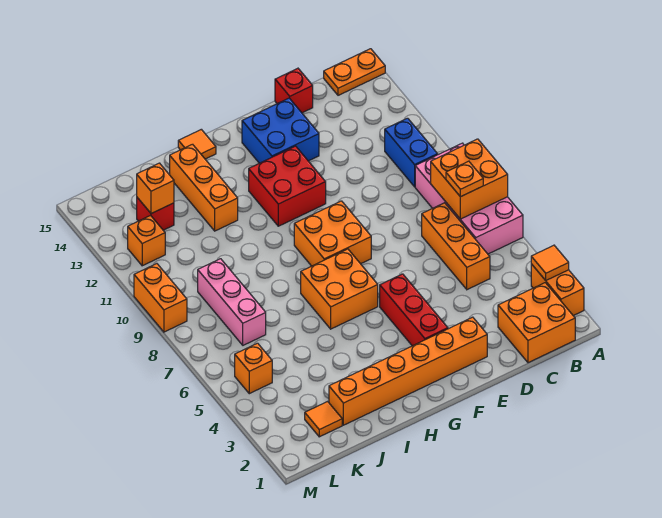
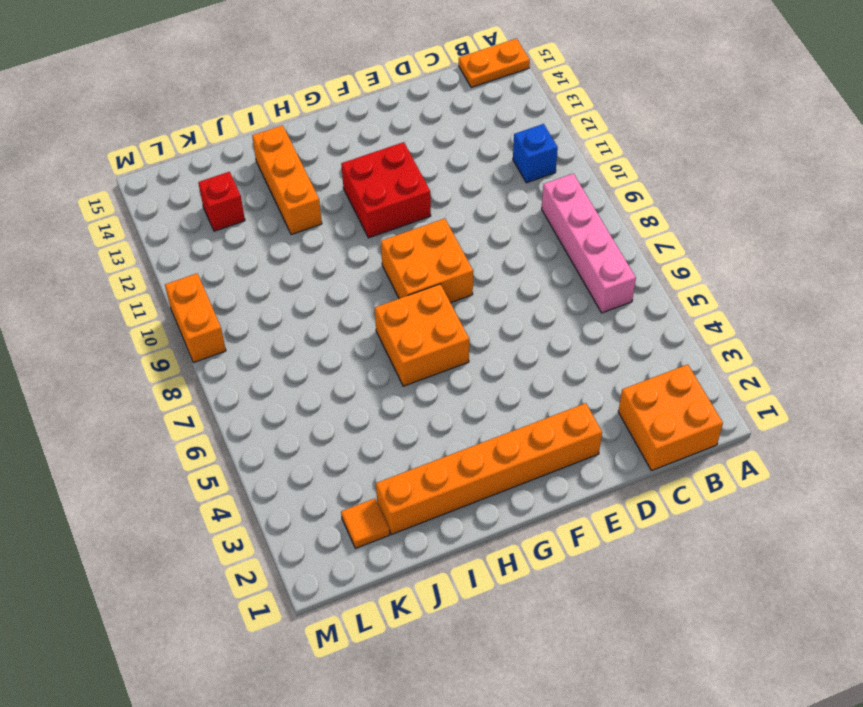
pink brick B6:B9 level 1 -> pink brick A6:B9 level 1
blue brick B11 level 1 -> blue brick B10:B11 level 1
none -> orange brick A2:A3 level 1
none -> orange brick C5:C7 level 1
none -> red brick D15 level 1

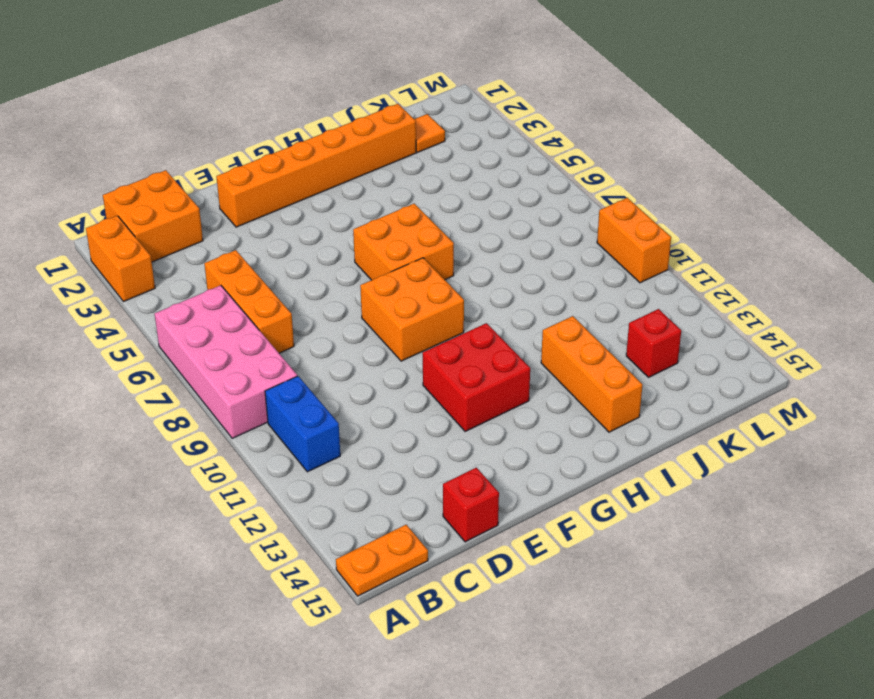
none -> blue brick E13:F14 level 1
none -> red brick F3:F5 level 1
none -> orange tile H15 level 1

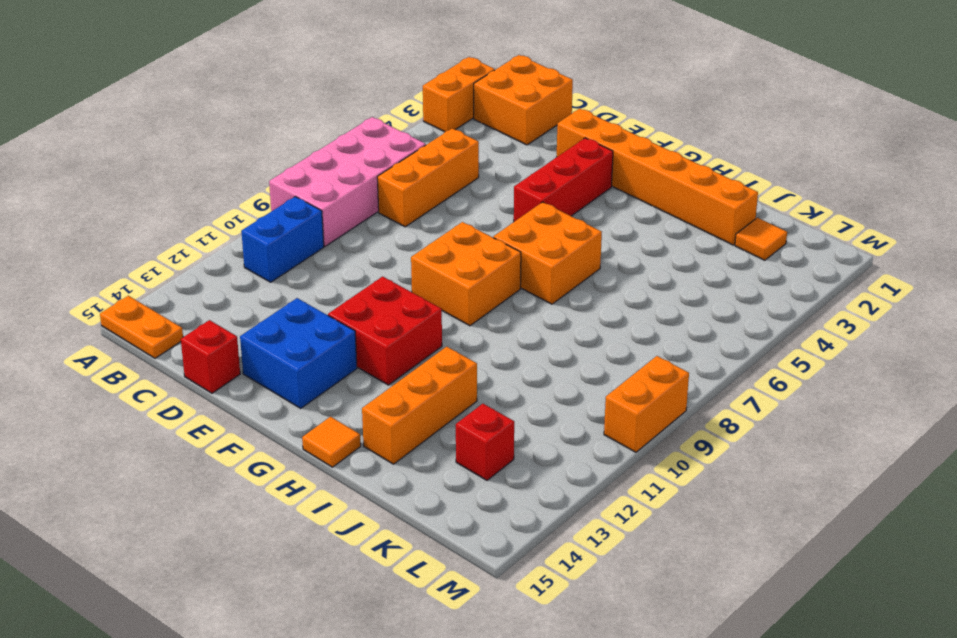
none -> pink brick K7:K9 level 1
none -> orange brick L5 level 1
none -> orange brick L12 level 1

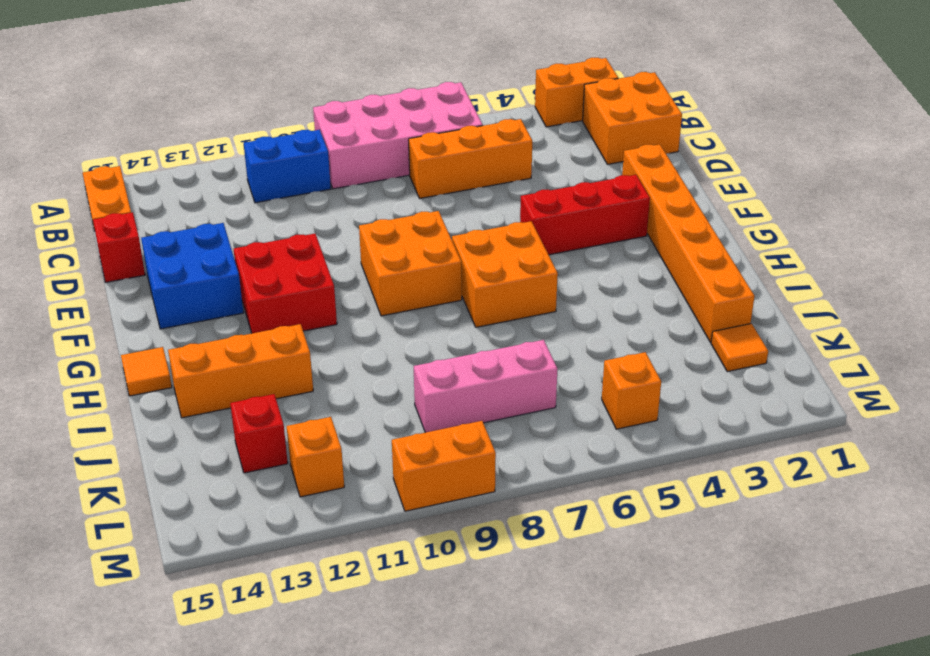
none -> orange tile A3 level 2
none -> orange brick A7:B8 level 2
none -> orange brick K13 level 2

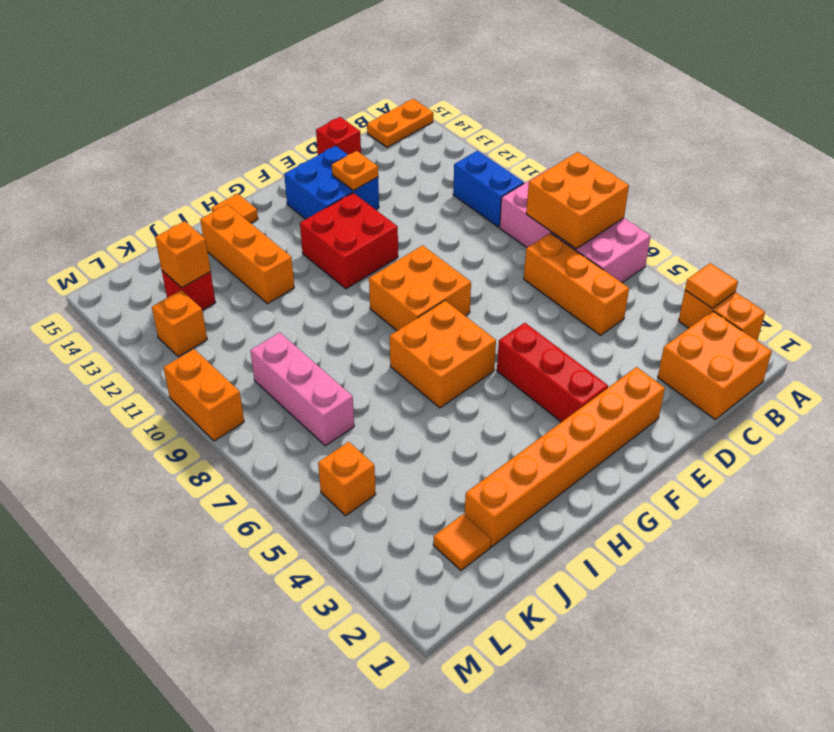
orange plate E13 level 2 -> orange plate B7 level 3

